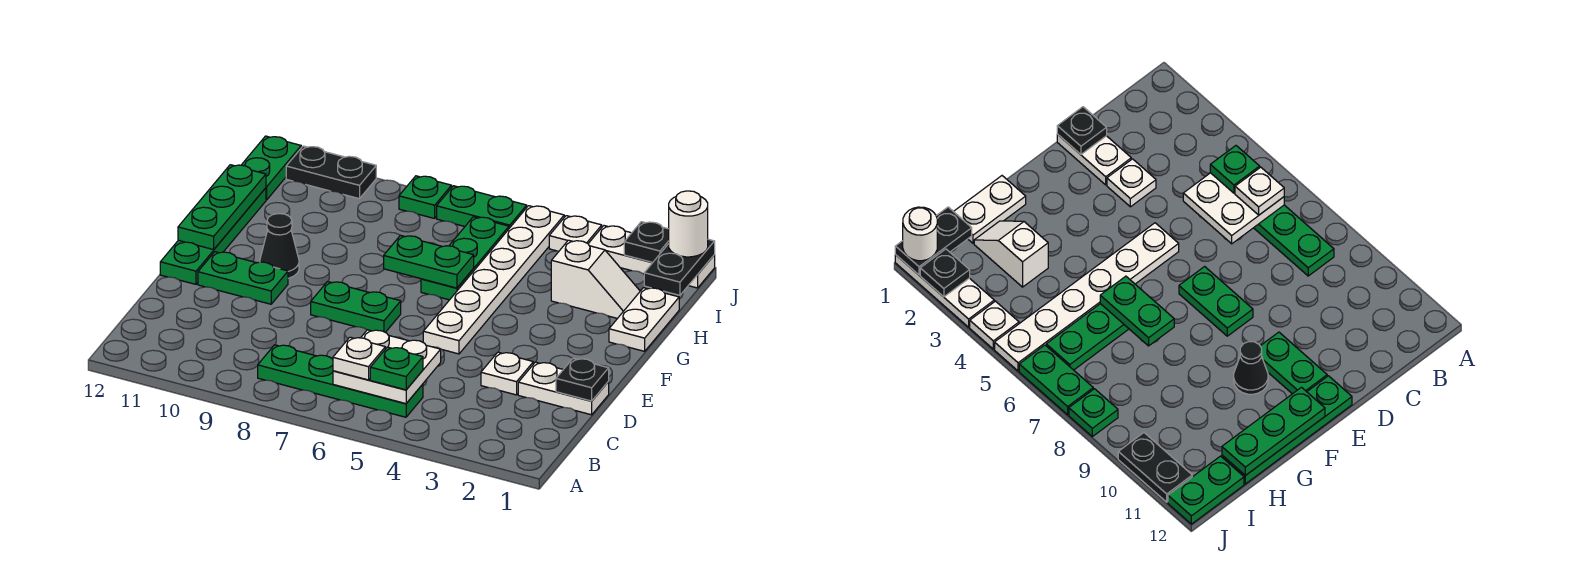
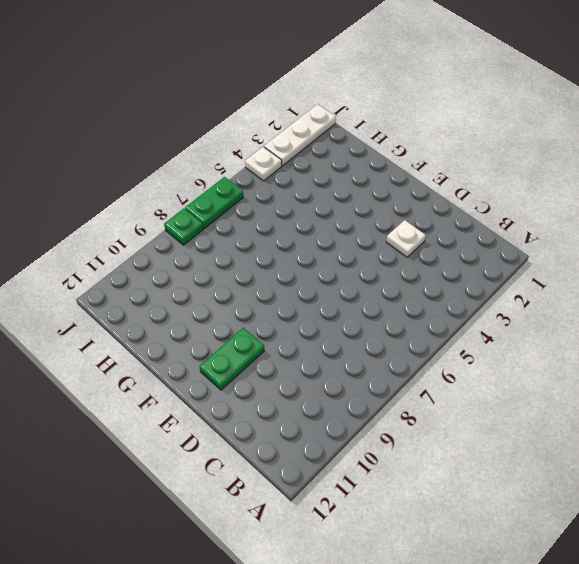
none -> green plate B5:B8 level 1
none -> white plate D1:D2 level 1
none -> white plate E5:J5 level 1

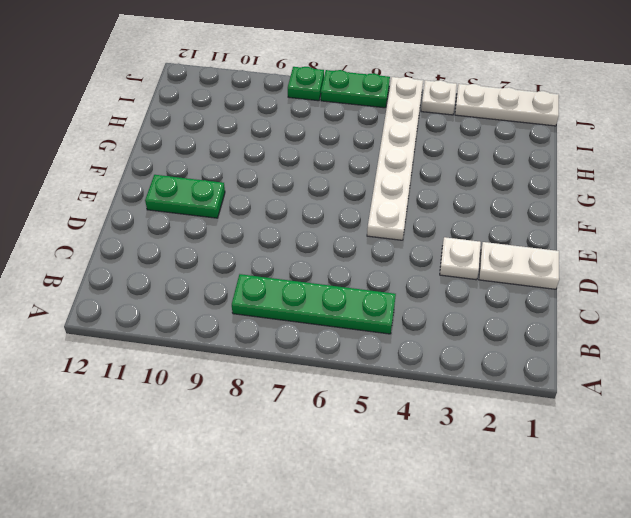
none -> green plate E7:E8 level 1
none -> green plate E12:H12 level 1
none -> black cone F10 level 1

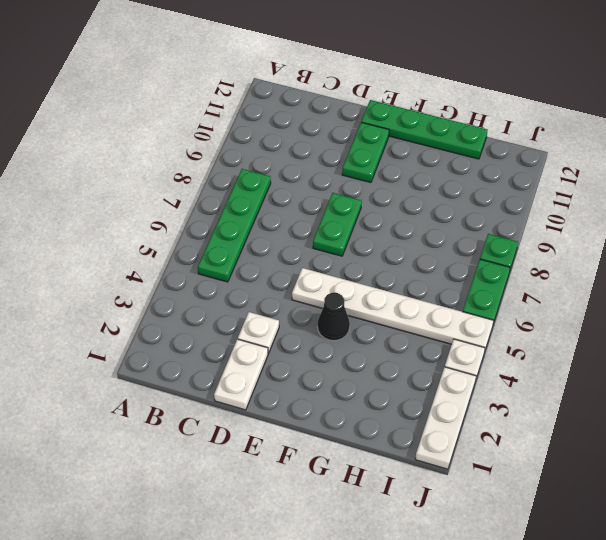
black cone F4 level 1 -> black cone F10 level 1
none -> white plate G1:H1 level 1
none -> green plate G6:I6 level 1
none -> white slope H2:H3 level 1 top 3

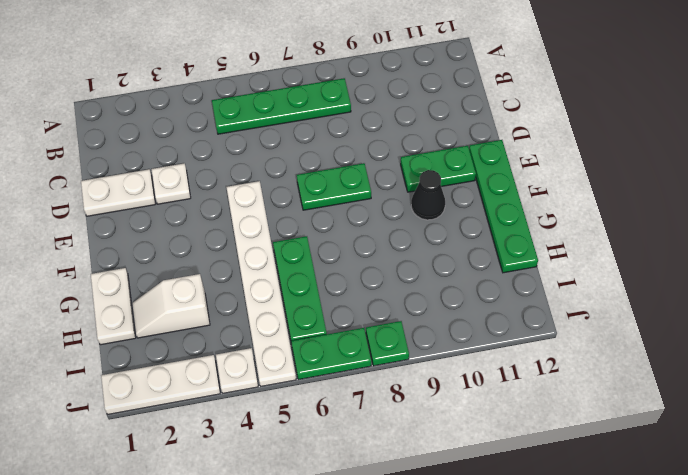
none -> green plate I12:J12 level 1
none -> black plate J10:J11 level 1
none -> white plate B5:C6 level 2

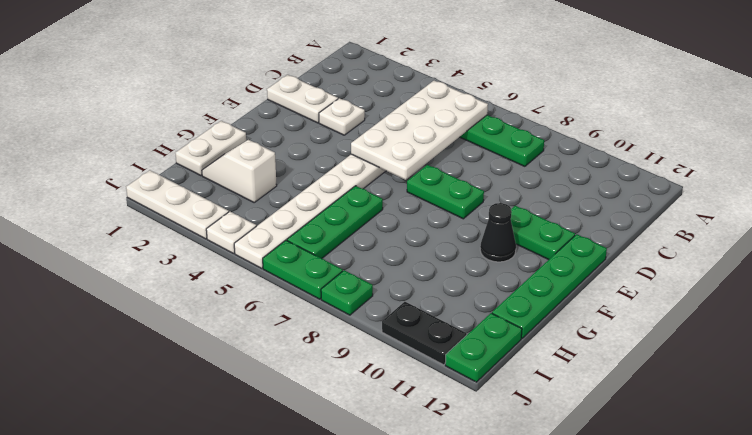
white plate B5:E6 level 2 -> white plate B5:C6 level 2
none -> black plate D1 level 2
none -> green plate F12:H12 level 2
none -> green plate G6:G7 level 2

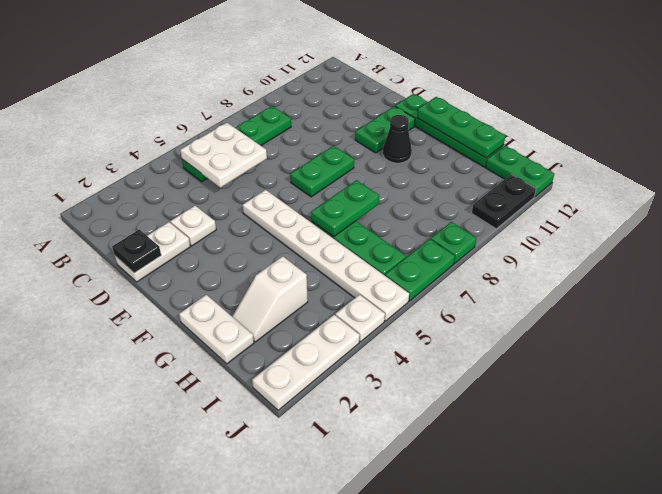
none -> black plate I1:J1 level 2
none -> black plate J2 level 2
none -> green plate B5 level 3

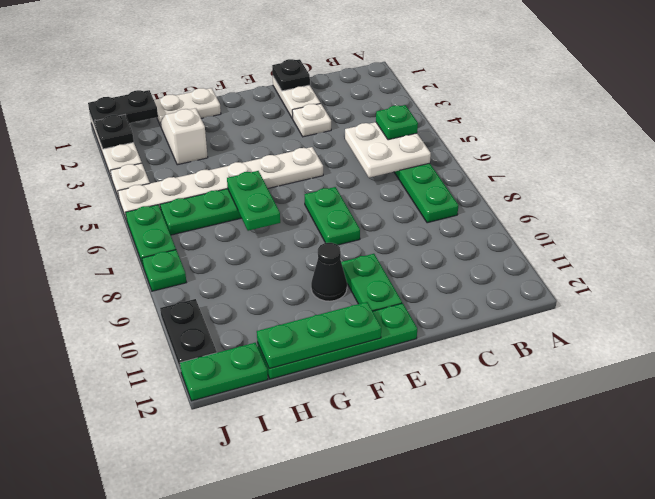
none -> white plate B6 level 3
none -> white round brick J1 level 3

